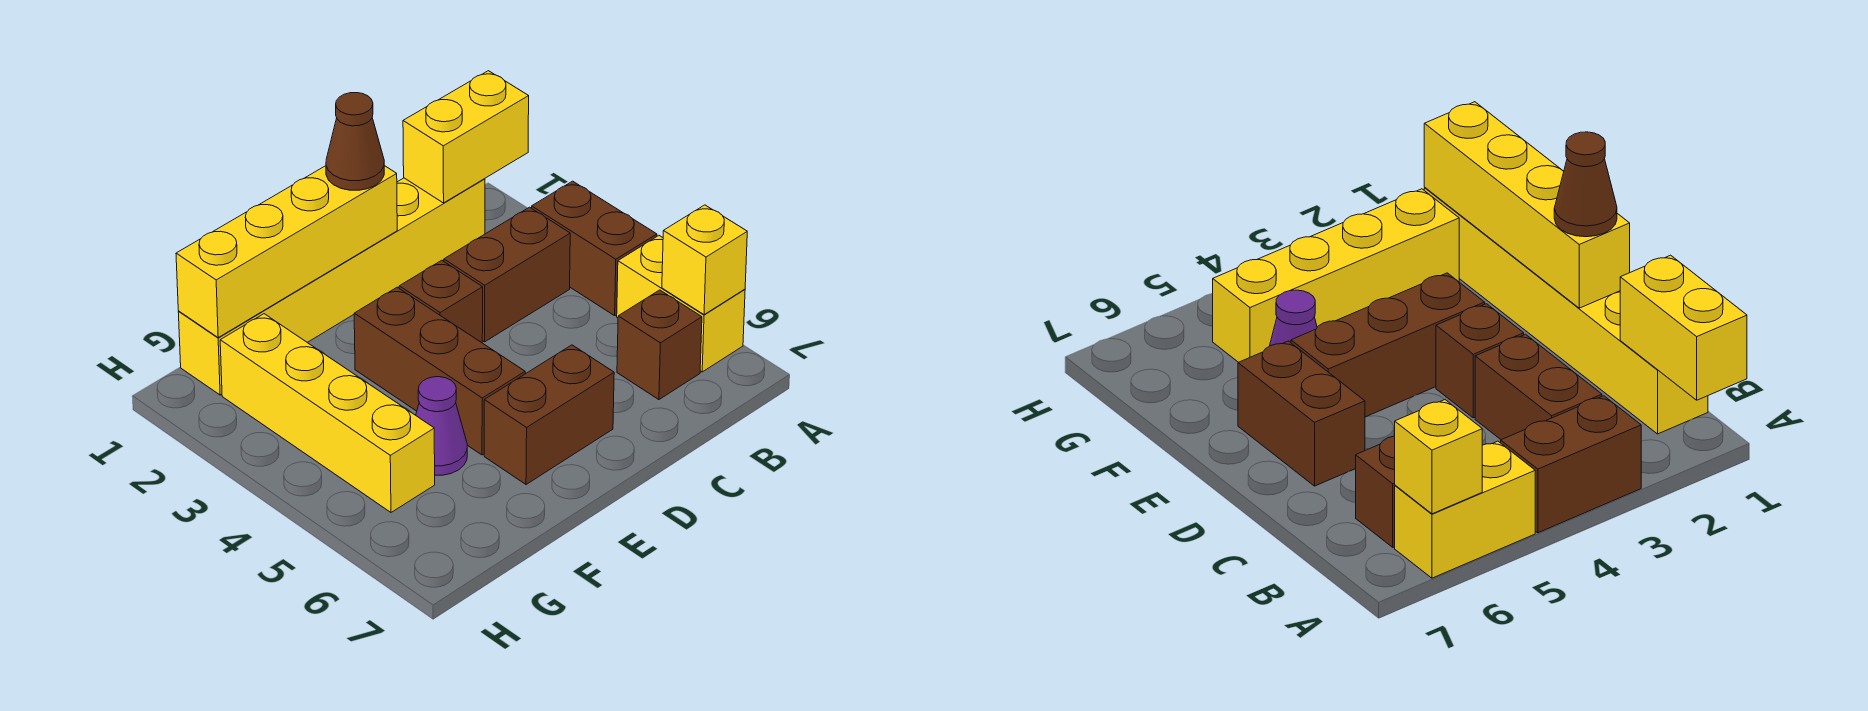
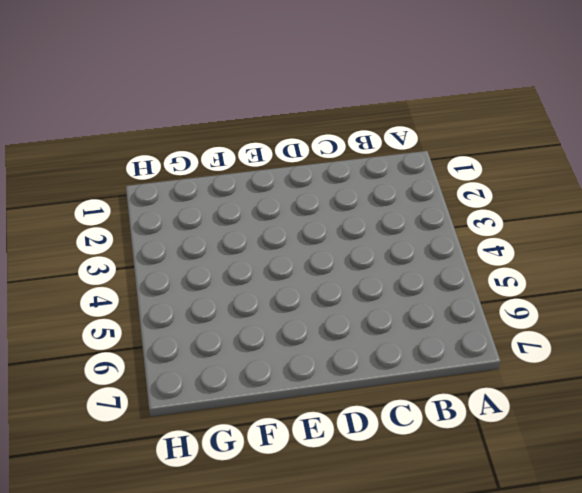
none -> brown brick A3:A4 level 1
none -> yellow brick A5:A6 level 1
none -> yellow brick B1:G1 level 1

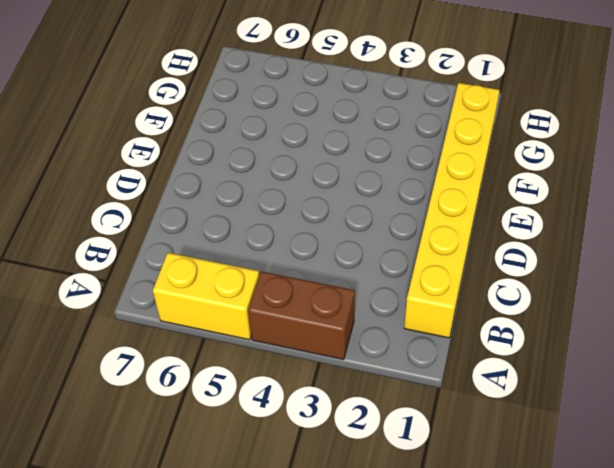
none -> brown brick B3:C3 level 1
none -> brown brick B6 level 1
none -> brown brick D3 level 1

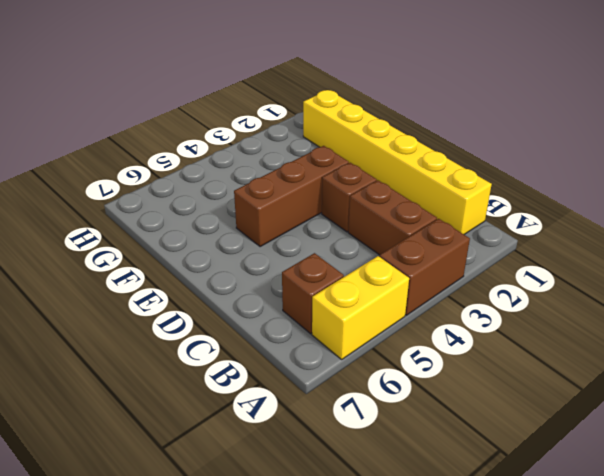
none -> brown brick D6:E6 level 1
none -> purple cone F5 level 1
none -> yellow brick G2:G5 level 1

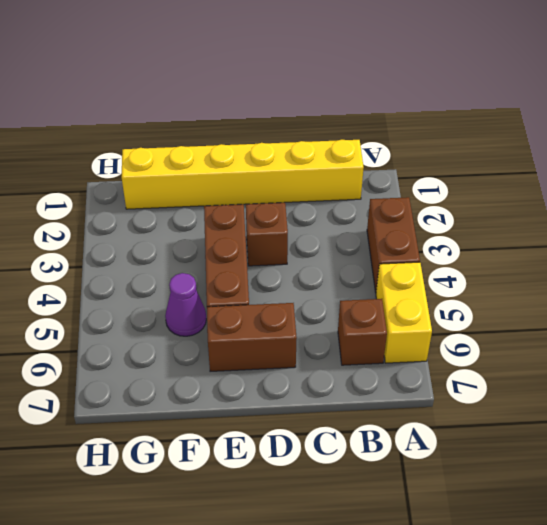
none -> brown brick B3:C3 level 1
none -> yellow brick G2:G5 level 1
none -> yellow brick A1:B1 level 2

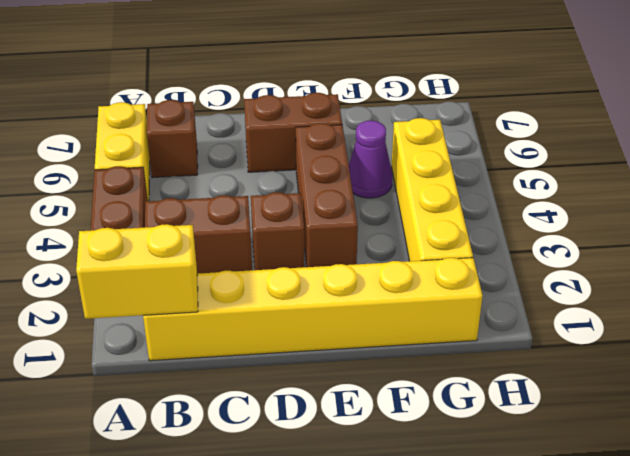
none -> yellow brick A6 level 2
none -> yellow brick D1:G1 level 2
none -> brown cone D1 level 3

